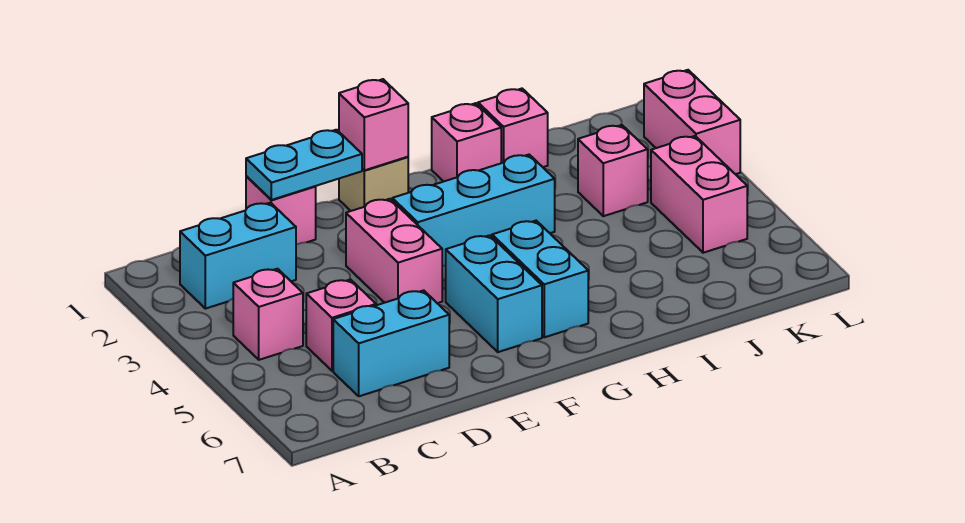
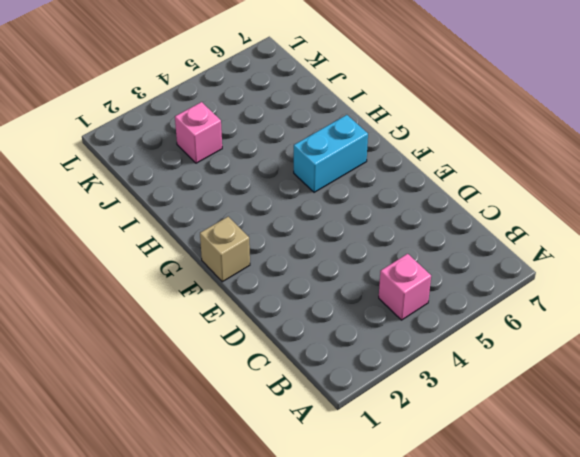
none -> cyan brick B2:C2 level 1
none -> pink brick C5 level 1
none -> cyan brick C6:D6 level 1

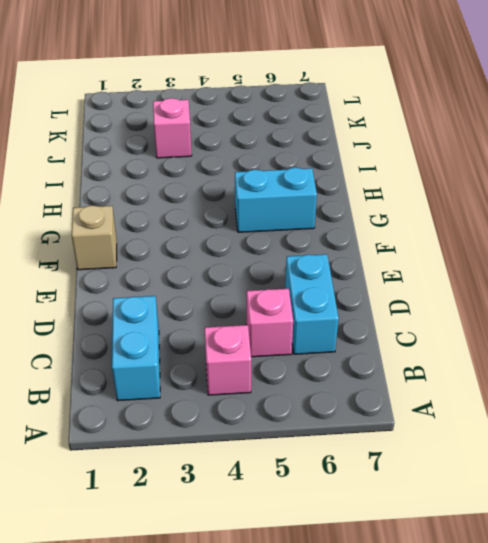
none -> pink brick D1 level 1
none -> pink brick E3:E4 level 1
none -> cyan brick F3:H3 level 1

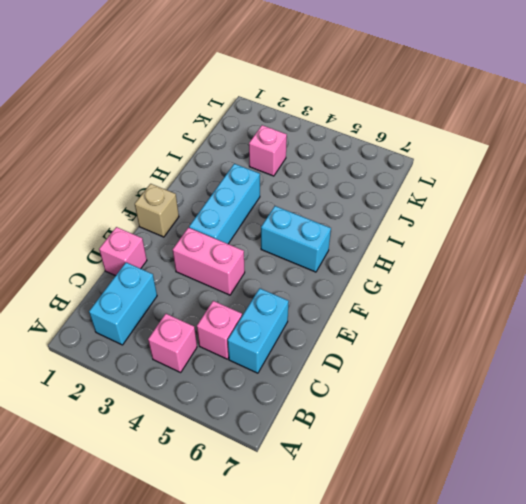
none -> cyan brick F5:F6 level 1
none -> pink brick H1 level 1
none -> pink brick I1 level 1

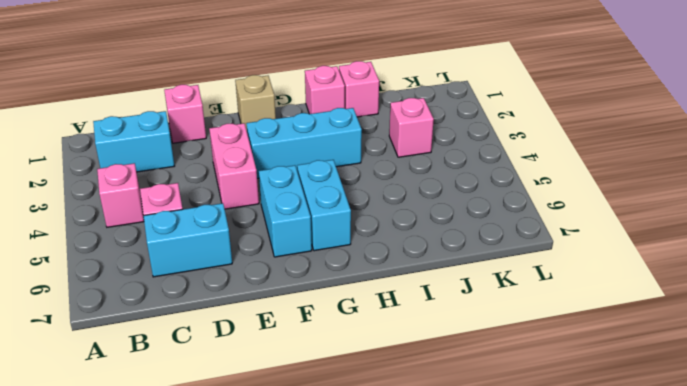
none -> pink brick K4:K5 level 1
none -> pink brick L2:L3 level 1
none -> cyan plate D1:E1 level 2

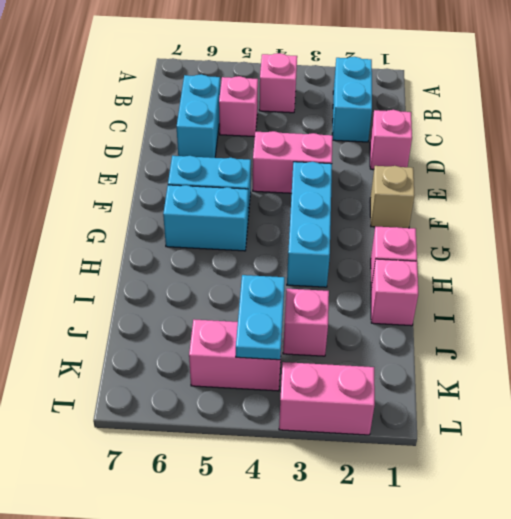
cyan plate J4:K4 level 2 -> cyan plate D1:E1 level 2
none -> pink brick F1 level 2

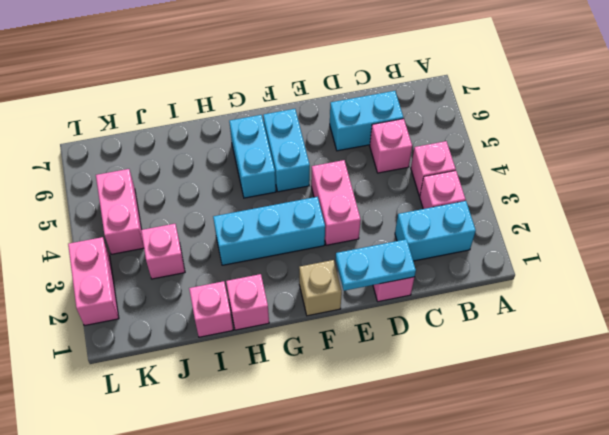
pink brick B3 level 1 -> pink brick F1 level 2

